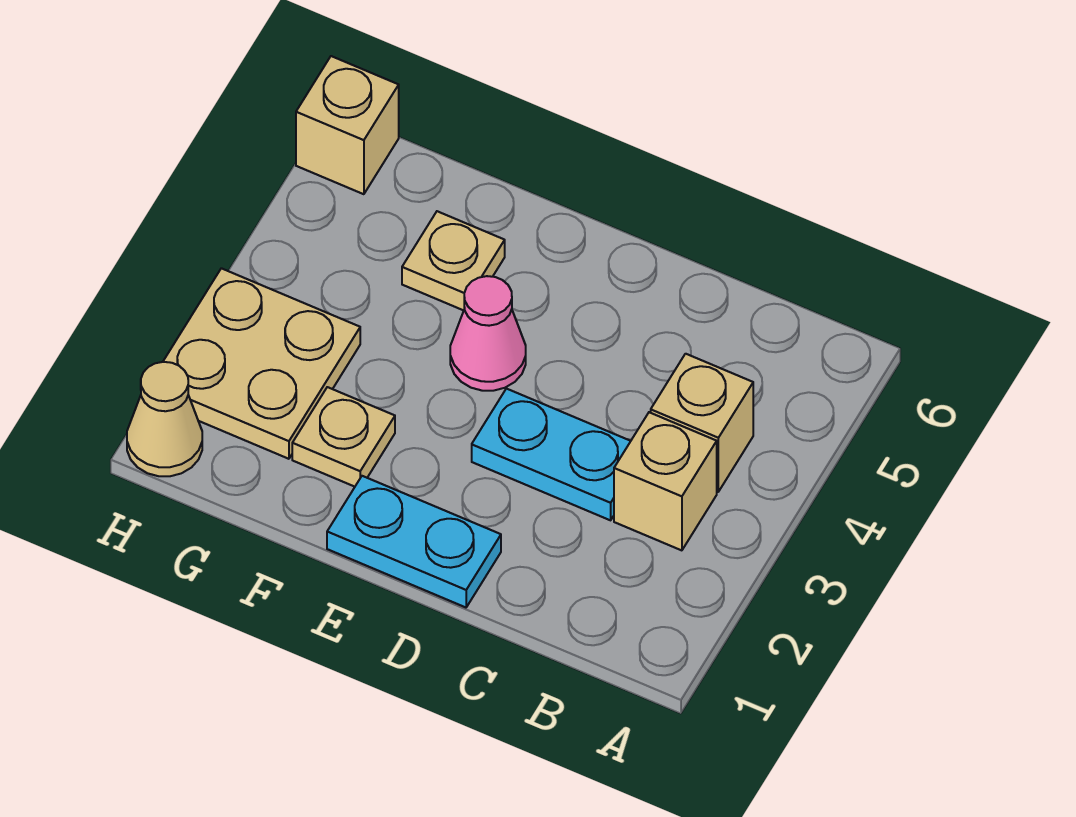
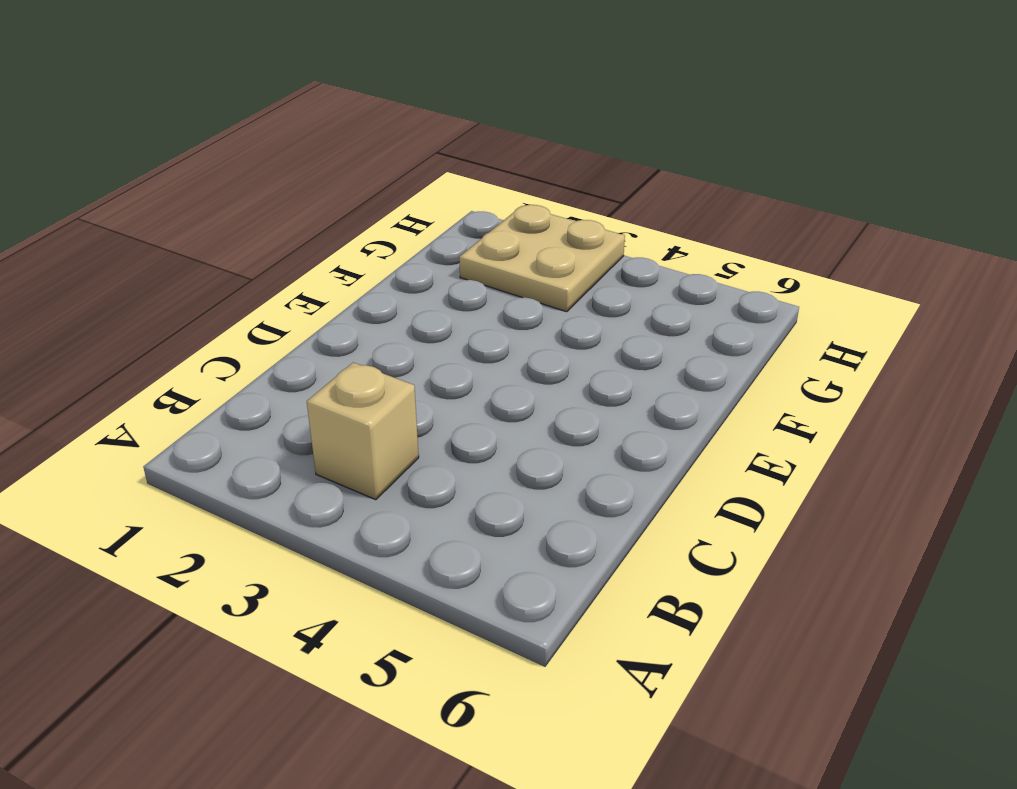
none -> tan brick B4 level 1
none -> cyan plate C3:D3 level 1

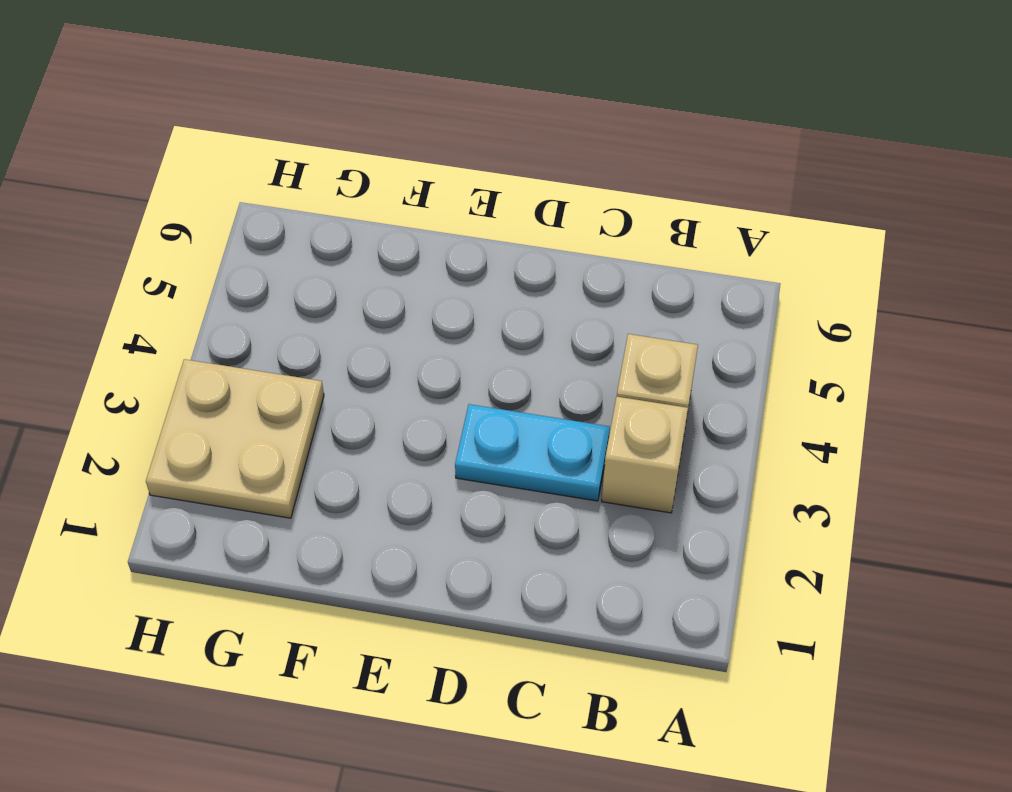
none -> cyan plate D1:E1 level 1
none -> pink cone E4 level 1

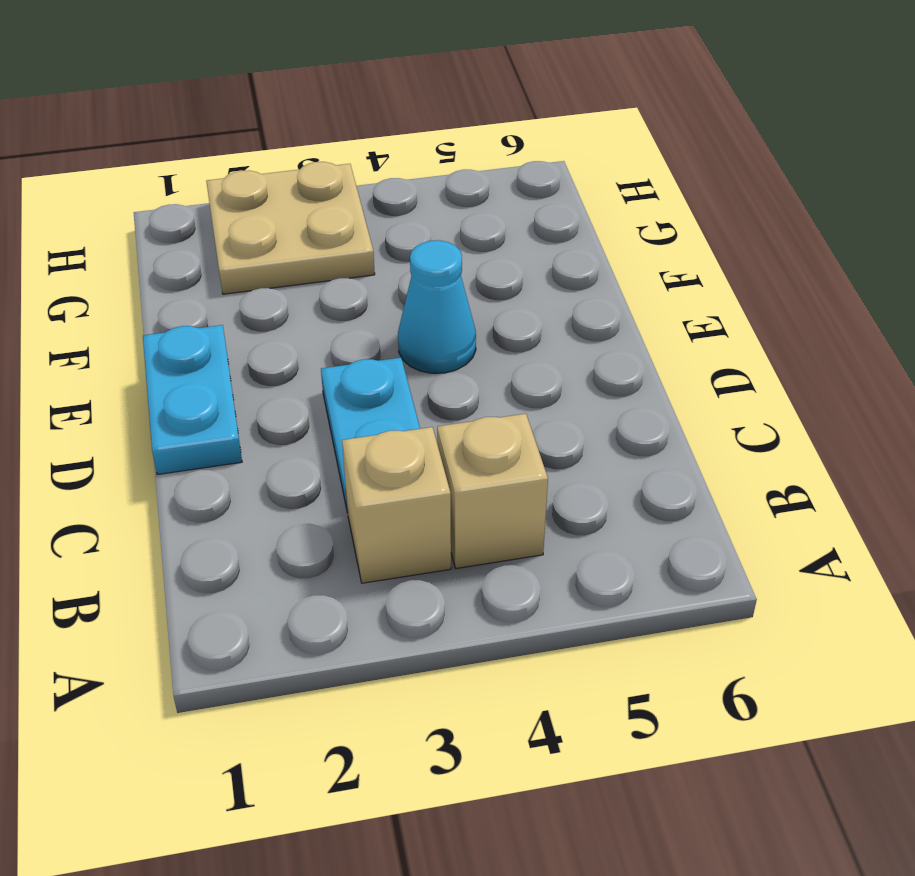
cyan cone E4 level 1 -> pink cone E4 level 1
none -> tan plate F2 level 1
none -> tan plate F5 level 1

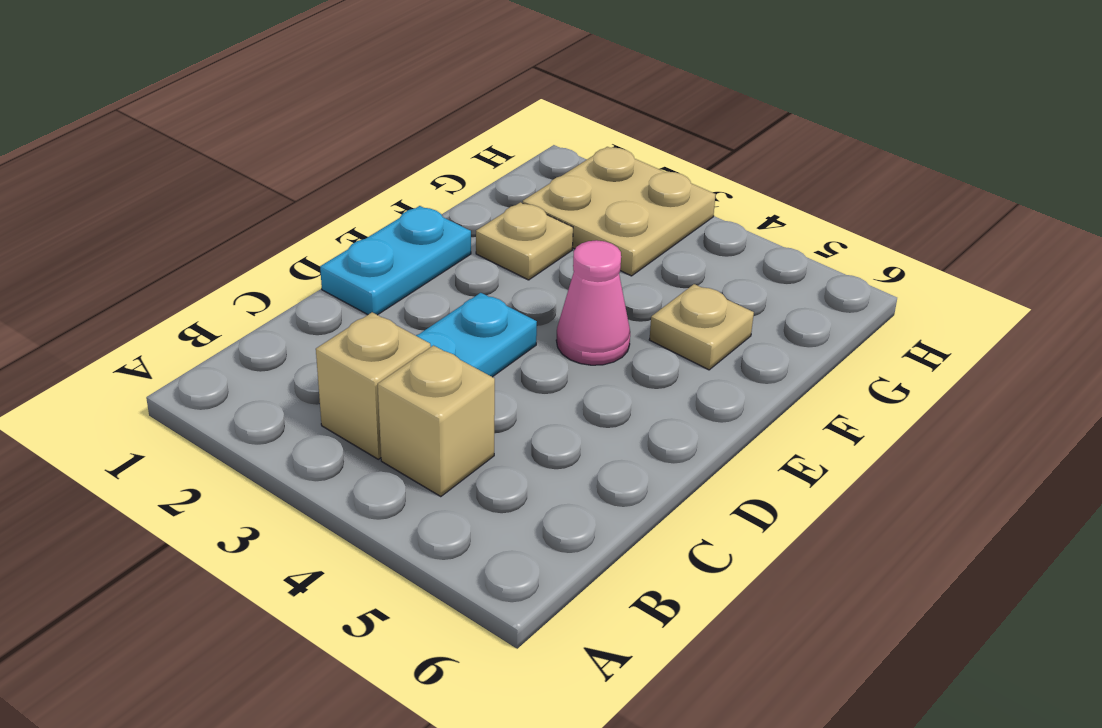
none -> tan cone H1 level 1
none -> tan brick H6 level 1

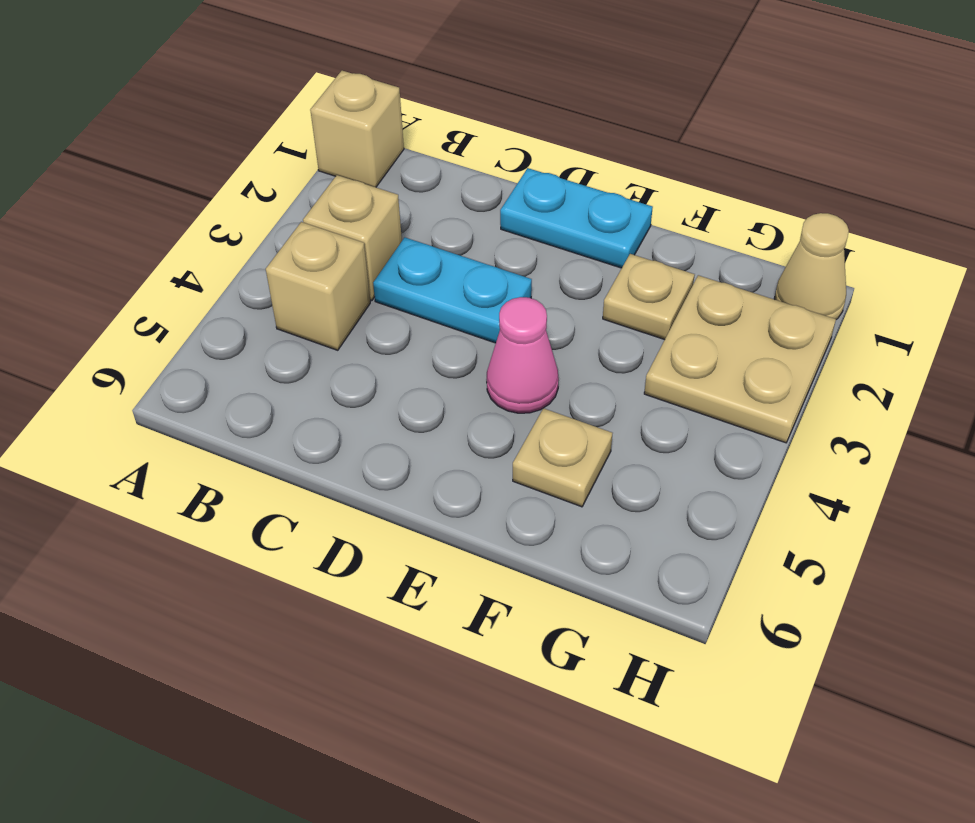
tan brick A1 level 1 -> tan brick H6 level 1

